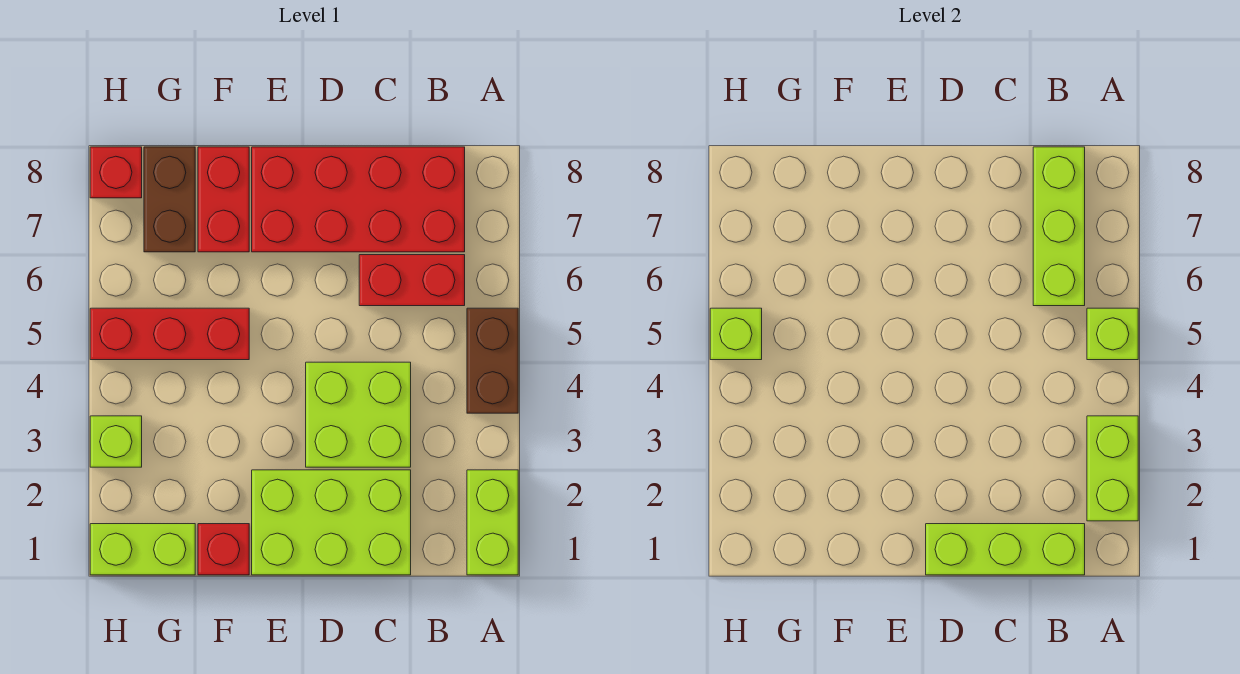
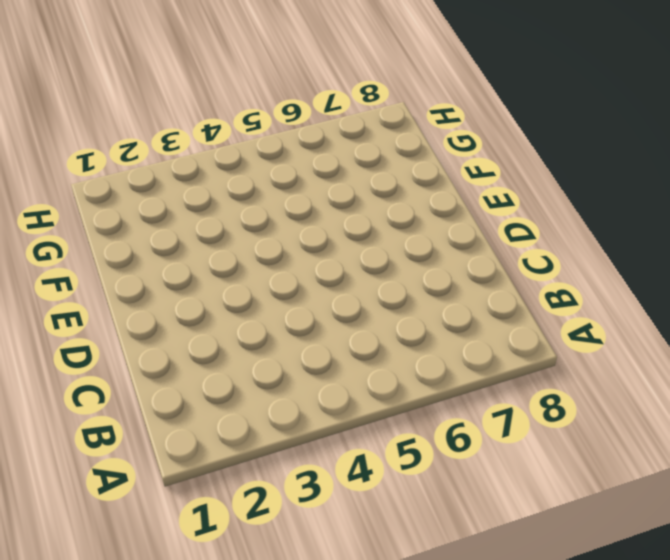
none -> lime brick A1:A2 level 1
none -> brown brick A4:A5 level 1
none -> red brick B6:C6 level 1

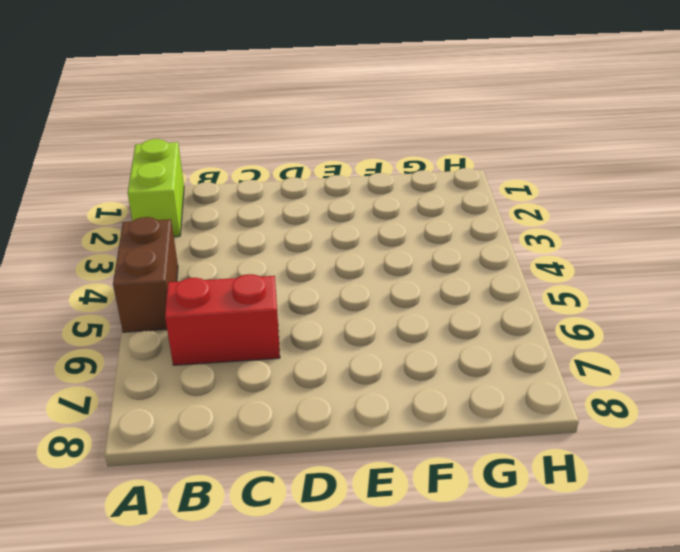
none -> red brick B7:E8 level 1
none -> lime brick C1:E2 level 1
none -> lime brick C3:D4 level 1

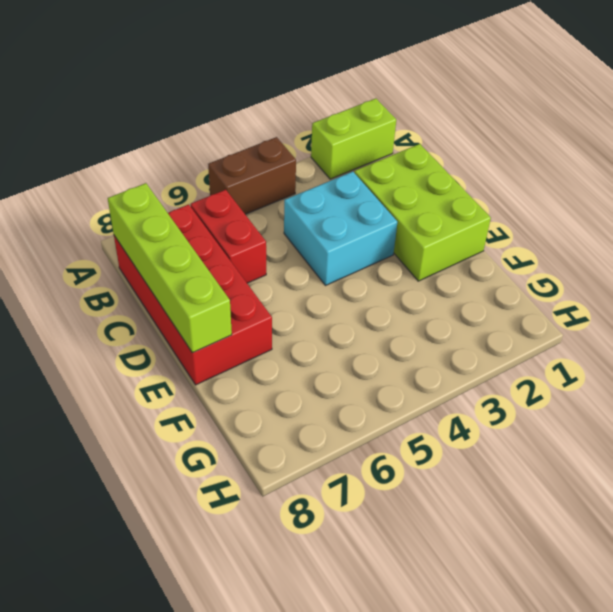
lime brick B8:E8 level 2 -> lime brick B6:B8 level 2
cyan brick C3:D4 level 1 -> lime brick C3:D4 level 1
none -> red brick F1 level 1
none -> red brick F5:H5 level 1
none -> red brick F7:F8 level 1

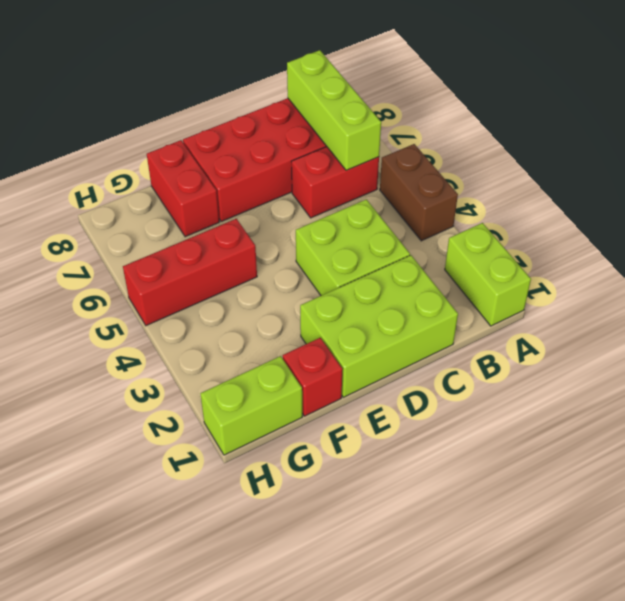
none -> brown brick G7:G8 level 1
none -> lime brick H3 level 1
none -> red brick H8 level 1

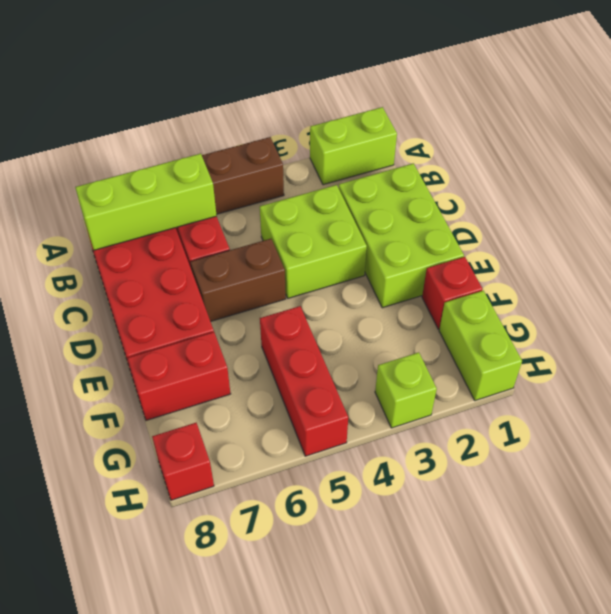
brown brick D5:D6 level 1 -> brown brick G7:G8 level 1
none -> lime brick A2:A3 level 2
none -> lime brick A5 level 2
none -> lime brick B1:D1 level 2

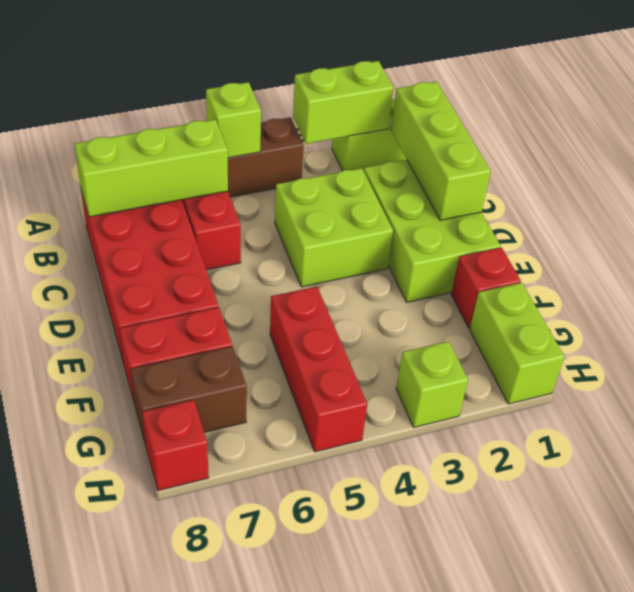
none -> lime brick H5 level 2

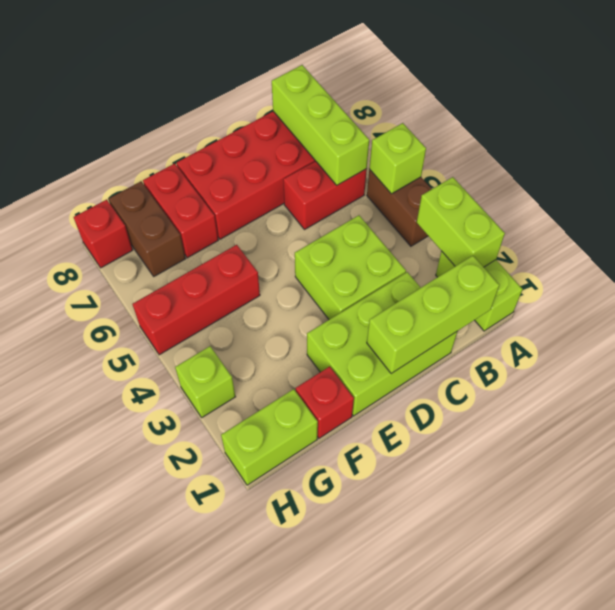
none -> lime brick H5 level 2

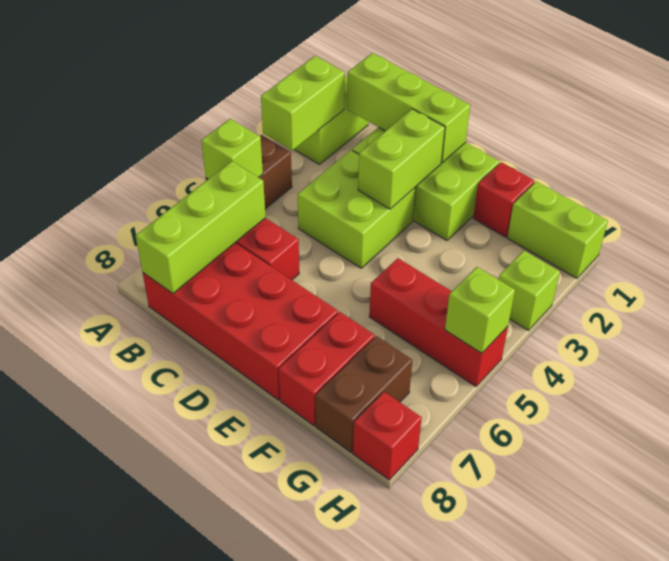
lime brick D2:D3 level 2 -> none

